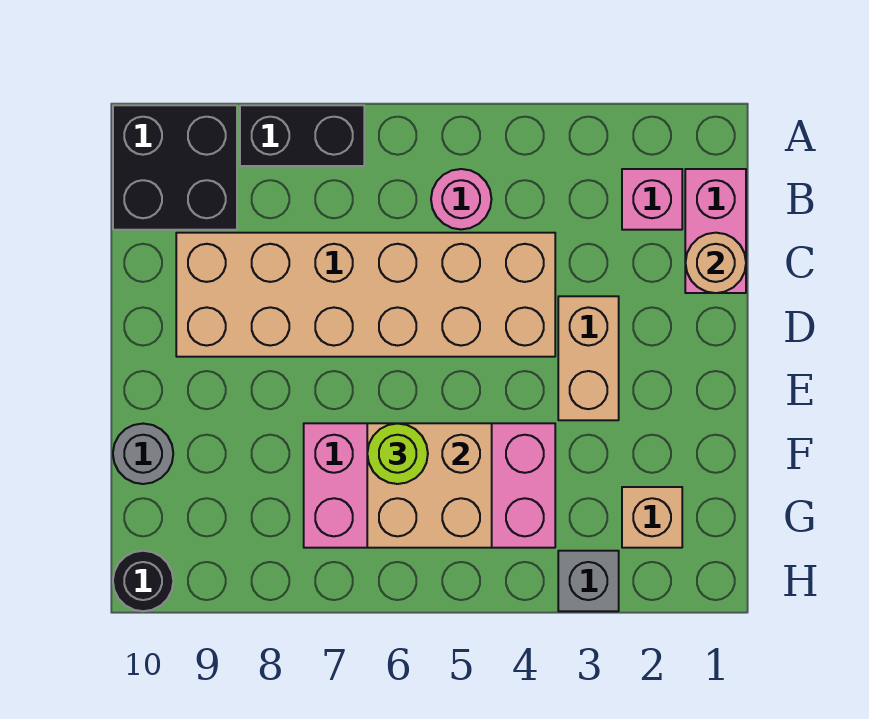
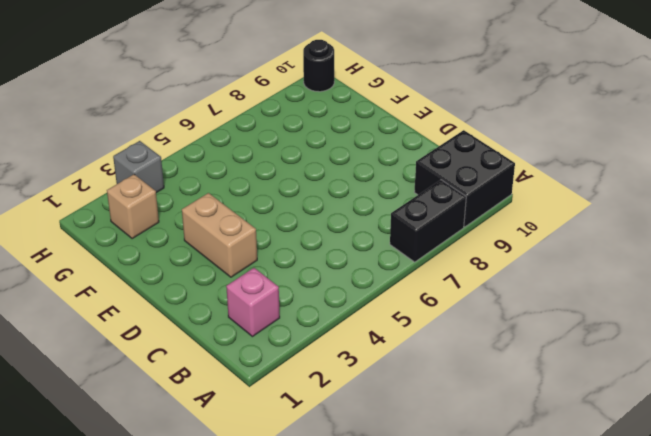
none -> pink brick B1:C1 level 1
none -> pink round brick B5 level 1
none -> tan brick C4:D9 level 1

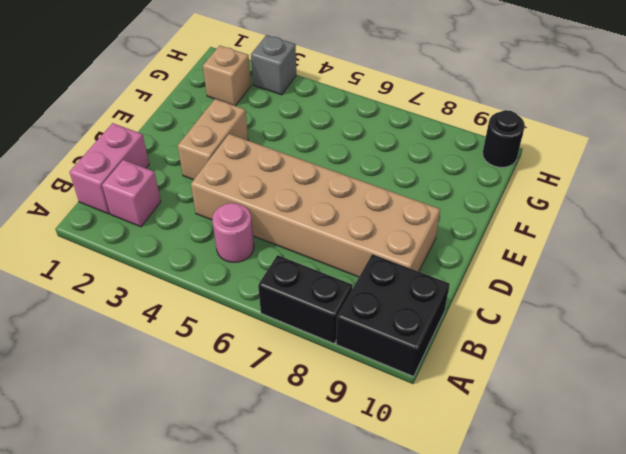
none -> pink brick F4:G7 level 1
none -> grey round brick F10 level 1
none -> tan round brick C1 level 2

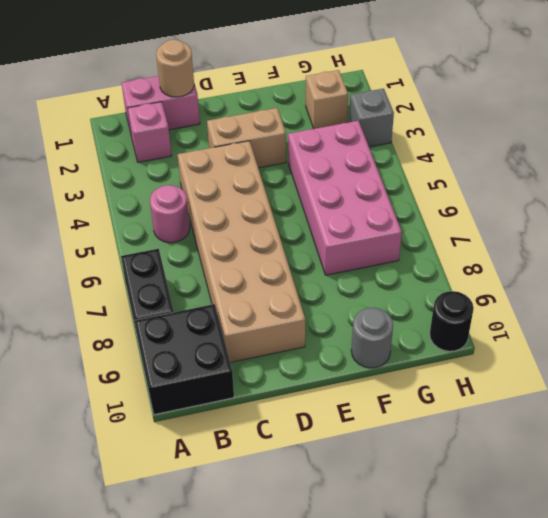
none -> tan brick F5:G6 level 2
none -> lime round brick F6 level 3

